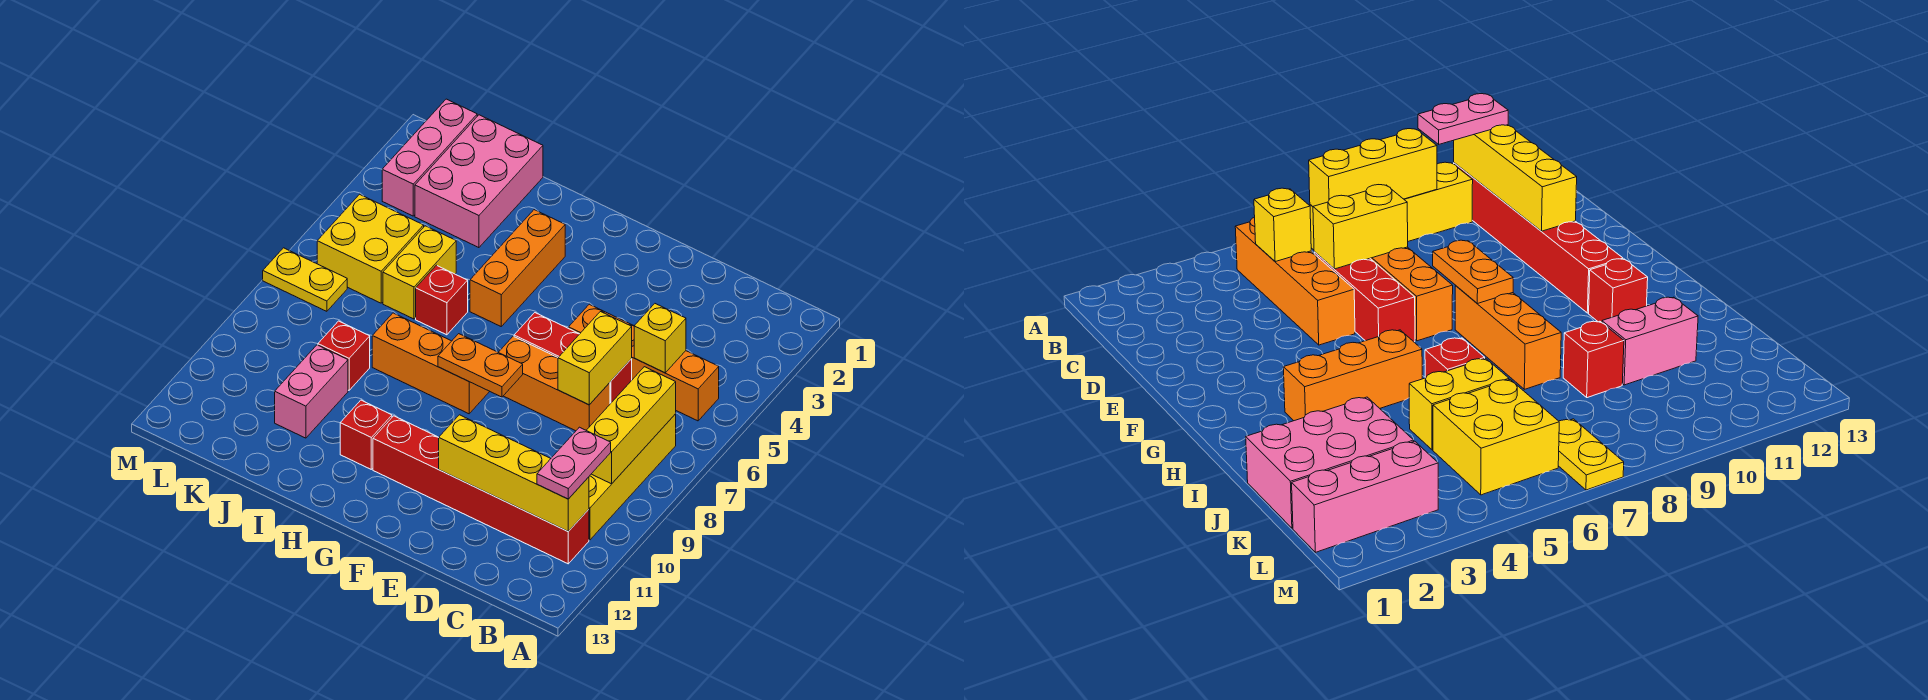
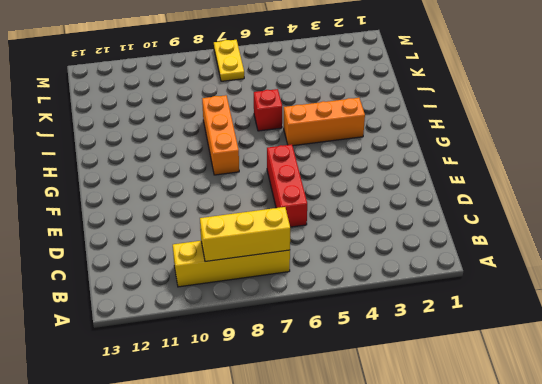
none -> orange brick B5:E5 level 1
none -> red brick B11:G11 level 1
none -> orange brick D7:F7 level 1

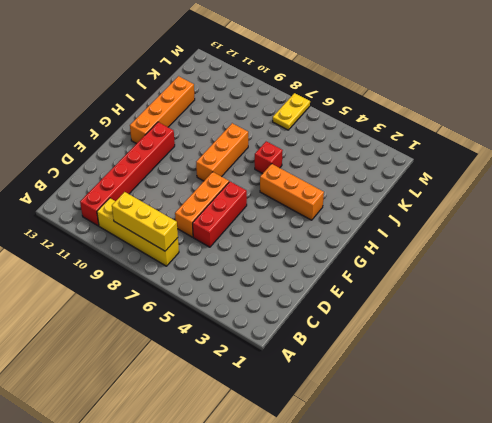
orange brick G12:J12 level 1 -> orange brick B5:E5 level 1
none -> red brick H11 level 1
none -> pink brick J1:K3 level 1
none -> yellow brick J5:J6 level 1

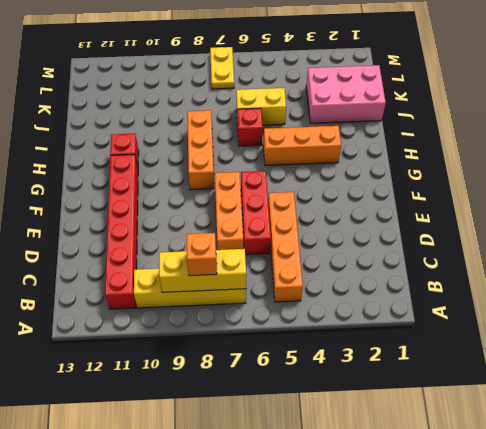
orange brick B8 level 3 -> none
none -> red brick J9 level 1
none -> pink brick J10:J11 level 1
none -> yellow brick K5:L6 level 1

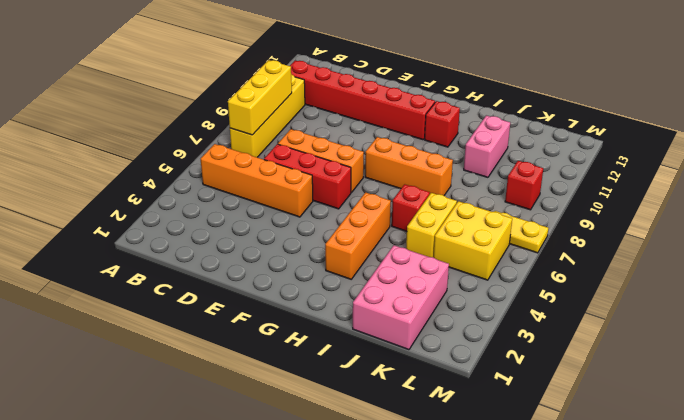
red brick L9 level 1 -> red brick J9 level 1
none -> pink brick L1:L3 level 1
none -> yellow brick B11:E11 level 2
none -> yellow brick C5 level 2

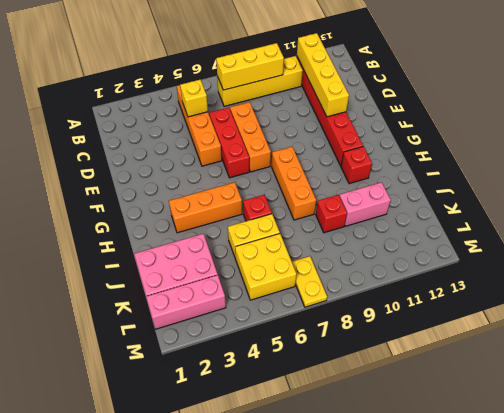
none -> yellow brick D6:D7 level 2
none -> orange plate F8:G8 level 2
none -> pink plate B10:B11 level 3

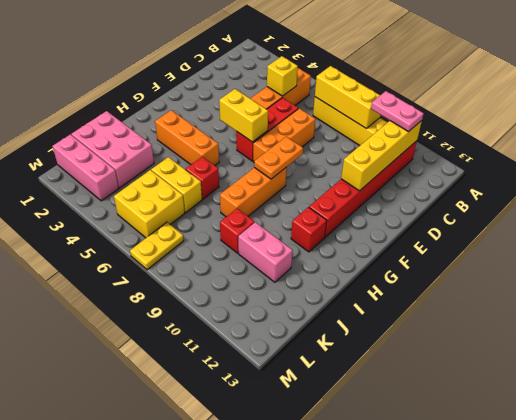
yellow brick F5:F6 level 2 -> yellow brick D6:D7 level 2

